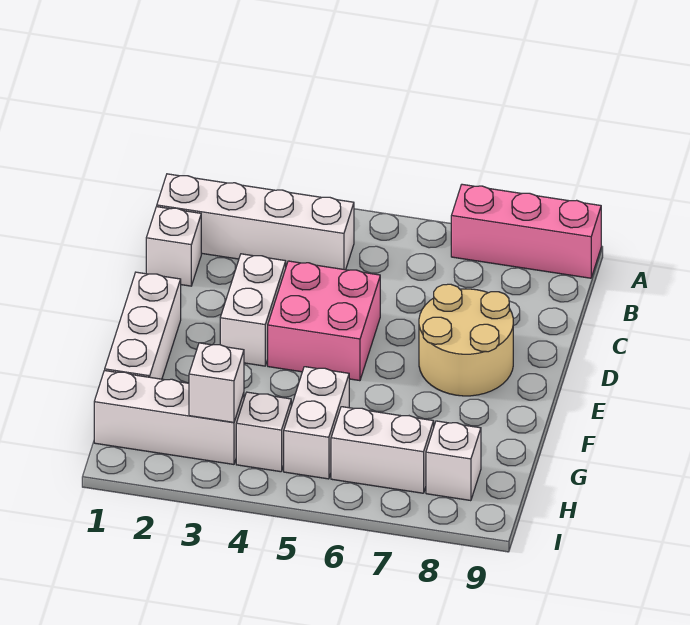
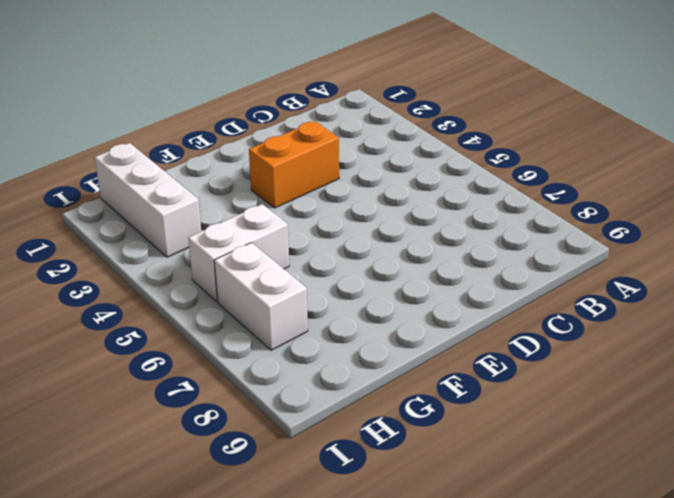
orange brick D3:E3 level 1 -> white brick D3:E3 level 1
none -> pink brick A7:A9 level 1
none -> white brick B1:B4 level 1
none -> white brick C1 level 1

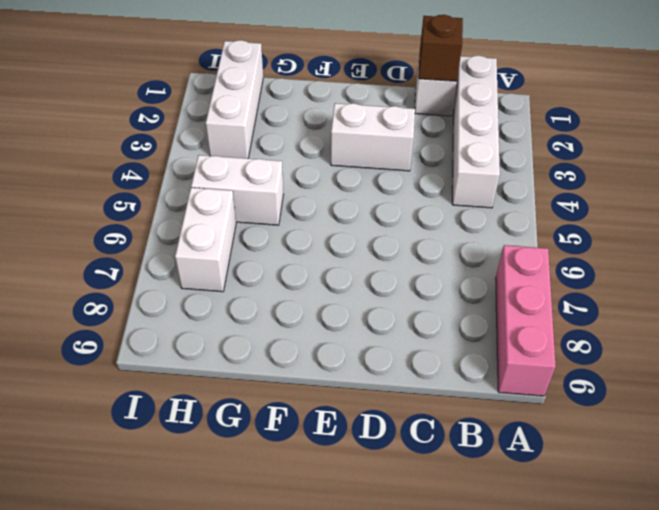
brown brick C1 level 2 -> none
none -> pink brick D4:E5 level 1
none -> tan round brick D7:E8 level 1
none -> white brick E1:G1 level 1

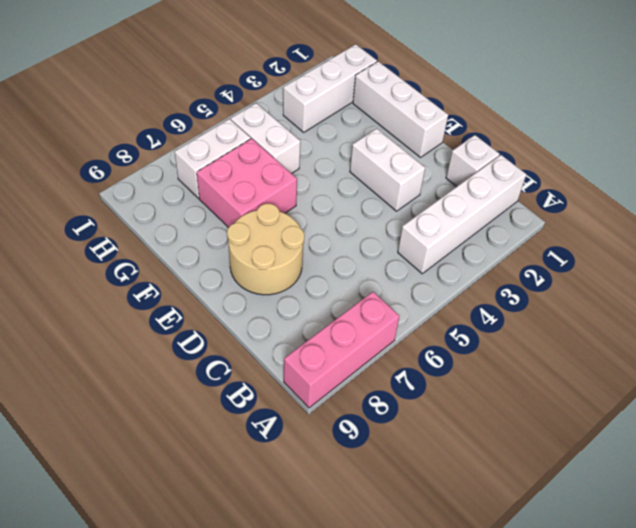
pink brick F6:G7 level 1 -> pink brick D4:E5 level 1
none -> white brick H4 level 1
none -> white brick H8 level 1
none -> white brick H3 level 2

